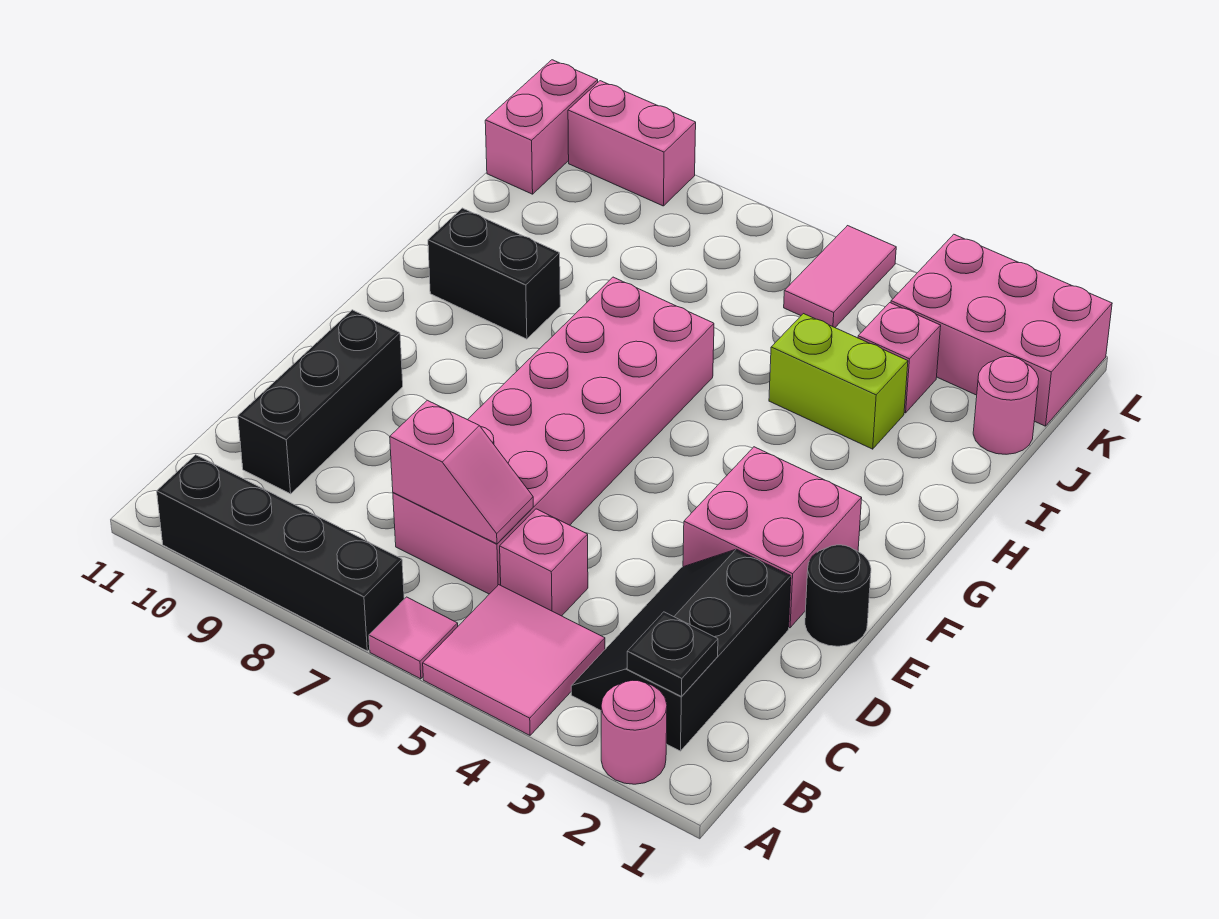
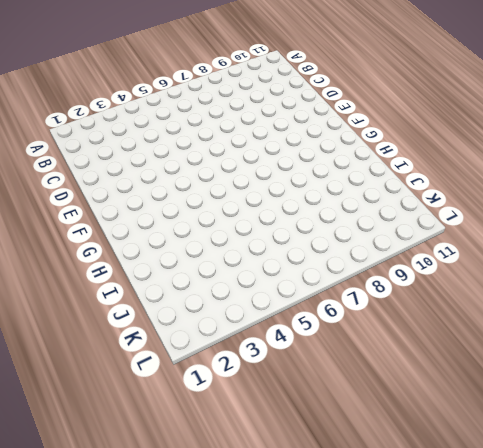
none -> pink round brick A2 level 1
none -> pink tile A4:B5 level 1
none -> pink tile A6 level 1

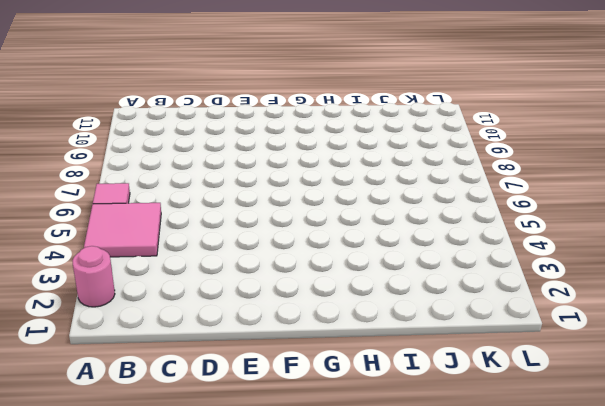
none -> black brick A7:A10 level 1
none -> black slope B2:D3 level 1 top 2
none -> pink brick C5 level 1

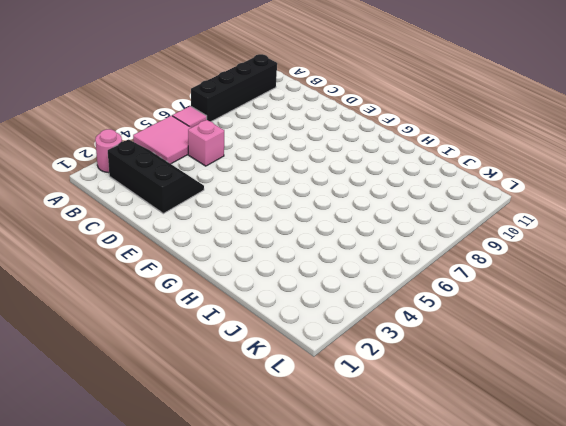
none -> pink brick C6:H7 level 1
none -> black brick C10:E10 level 1
none -> black round brick E1 level 1

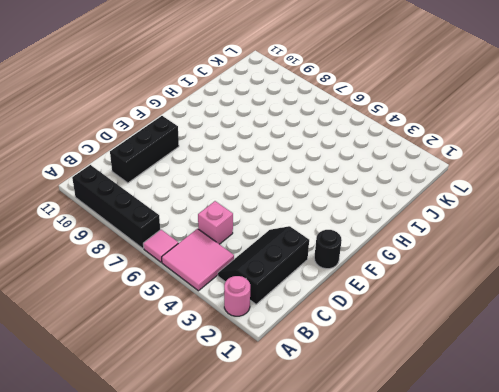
none -> pink brick C6:H7 level 1
none -> pink brick E2:F3 level 1
none -> black brick H9:H10 level 1

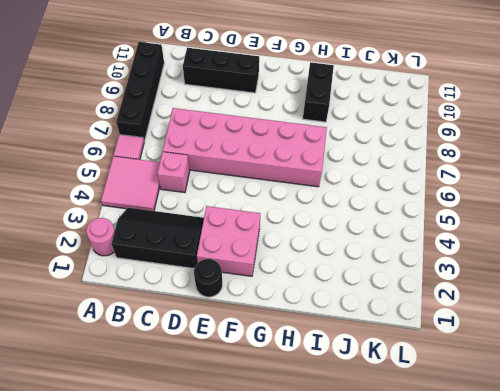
none -> lime brick I3:I4 level 1
none -> pink round brick J1 level 1
none -> pink brick J3 level 1

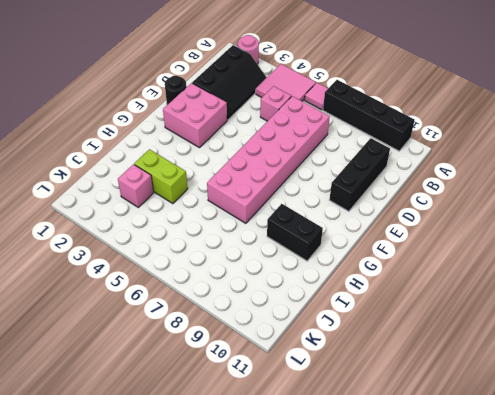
none -> pink round brick J1 level 1
none -> pink brick K1:L3 level 1
none -> pink tile K5:L5 level 1

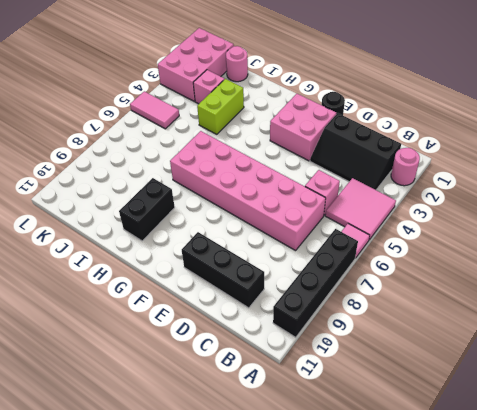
none -> pink brick K11:L11 level 1
none -> pink brick L9:L10 level 1
none -> black plate B2 level 2

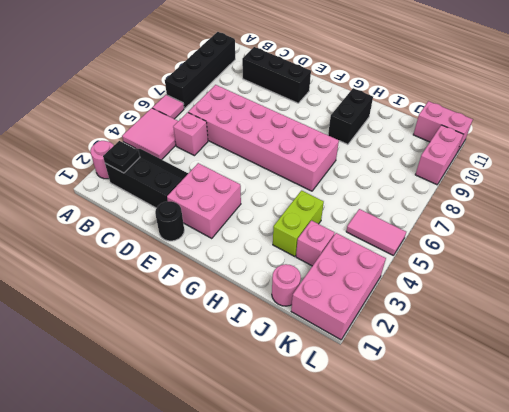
none -> pink slope C6:C7 level 2 top 7

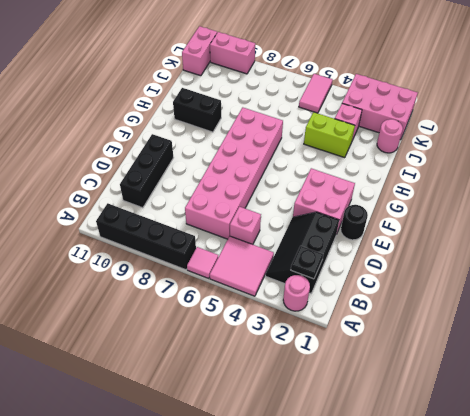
none -> pink slope C6:C7 level 2 top 7

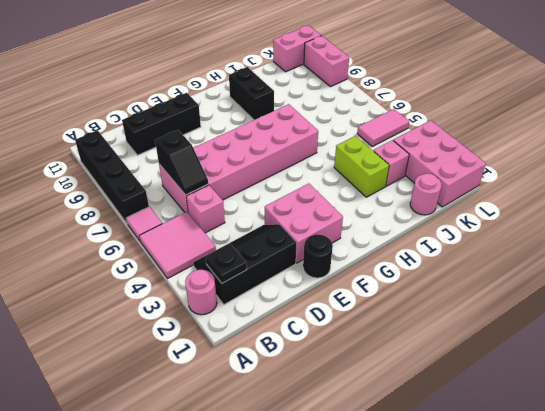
black slope C6:C7 level 2 top 7 -> pink slope C6:C7 level 2 top 7

